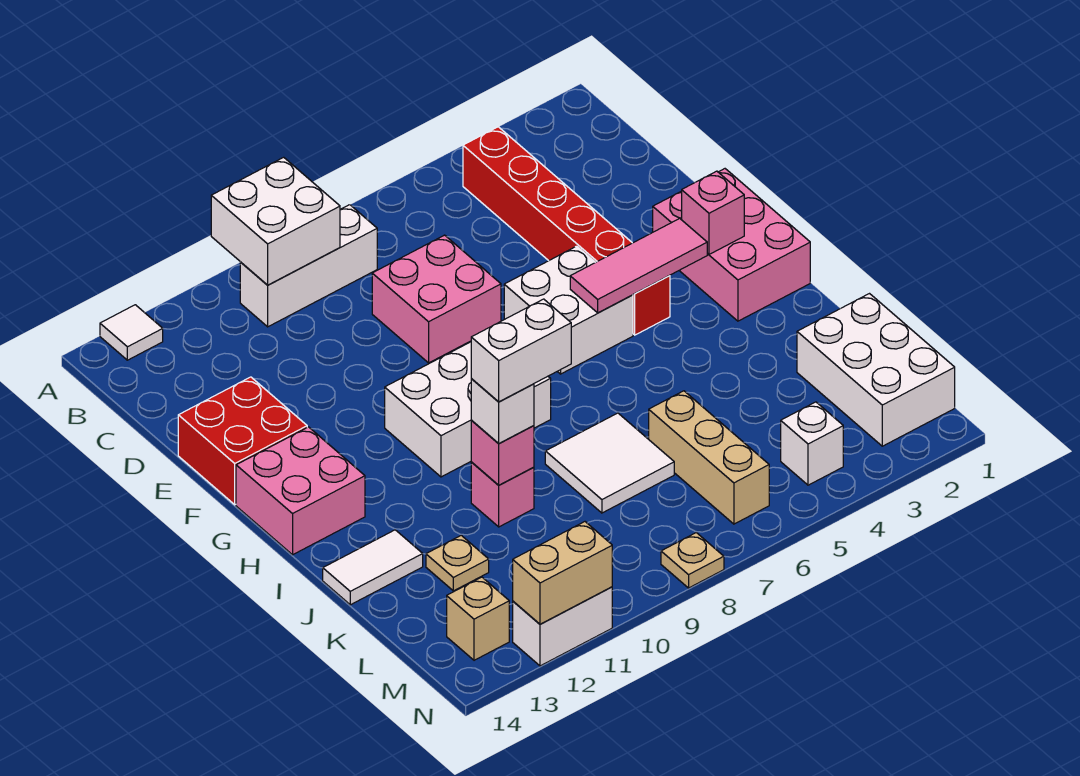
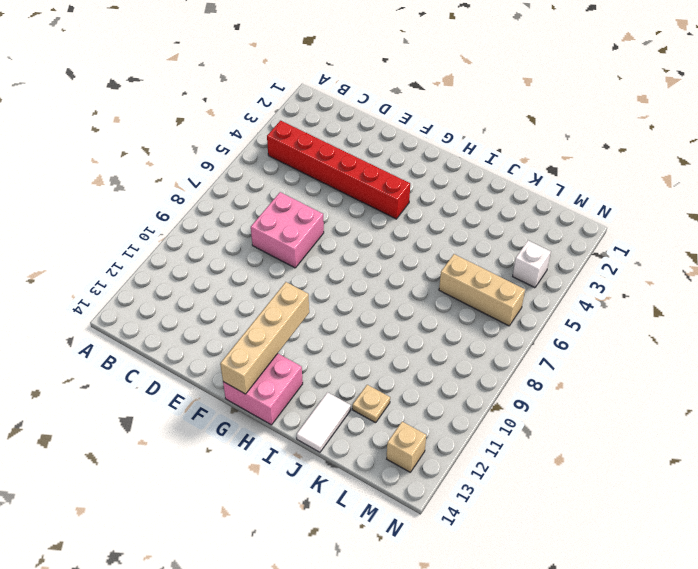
tan brick G11:G14 level 2 -> none
none -> white tile A13 level 1
none -> white brick B8:B10 level 1
none -> red brick E13:F14 level 1

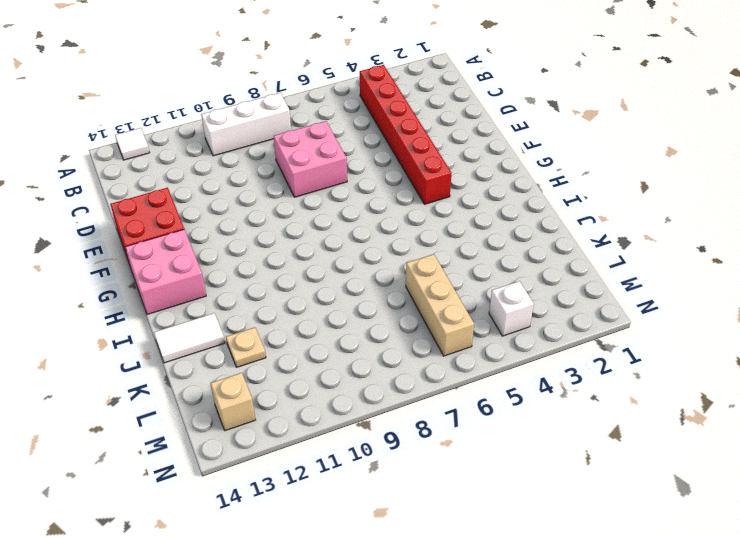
none -> pink brick F1:H2 level 1
none -> white brick F5:G6 level 1
none -> white brick G8:H10 level 1

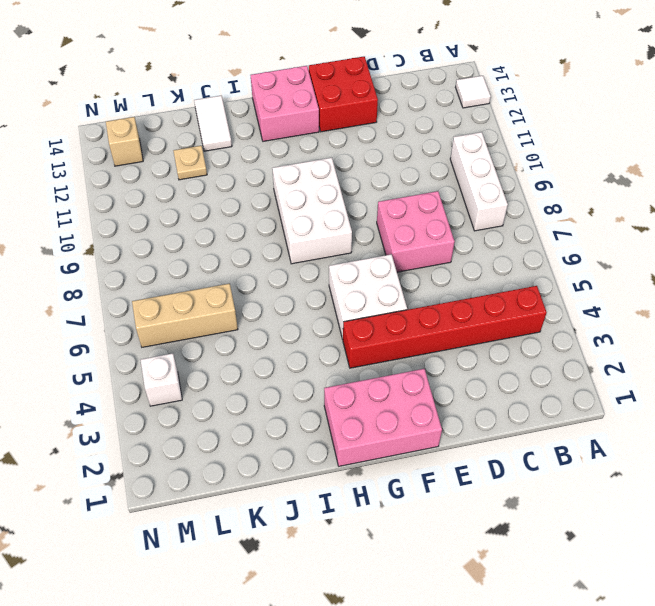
none -> white tile J7:K8 level 1
none -> pink brick J10 level 1
none -> white brick K1:M2 level 1

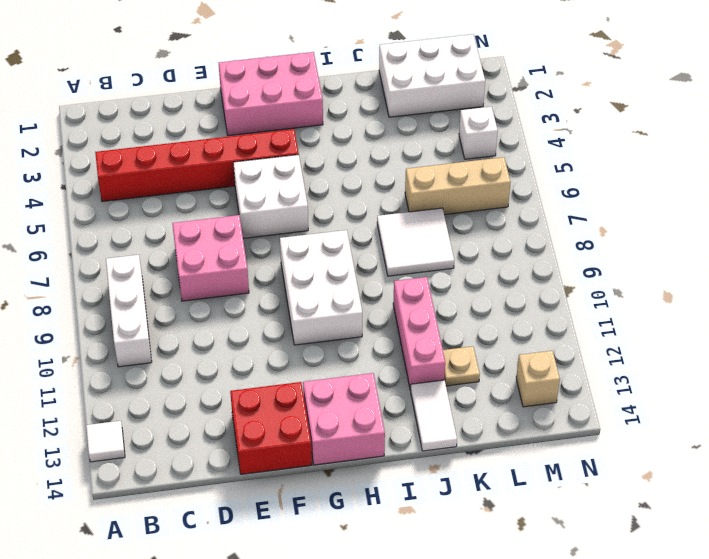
pink brick J10:J12 level 1 -> pink brick J10 level 1
none -> tan plate N8 level 1
none -> white brick N11:N12 level 1
none -> white brick A9:B10 level 2

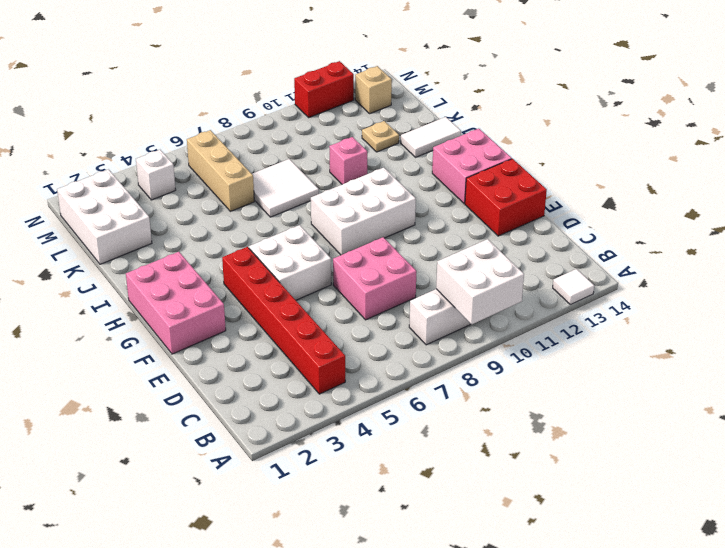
red brick N11:N12 level 1 -> white brick N11:N12 level 1
none -> tan plate N8 level 1
none -> pink brick G2 level 2
none -> pink tile G3:G5 level 2

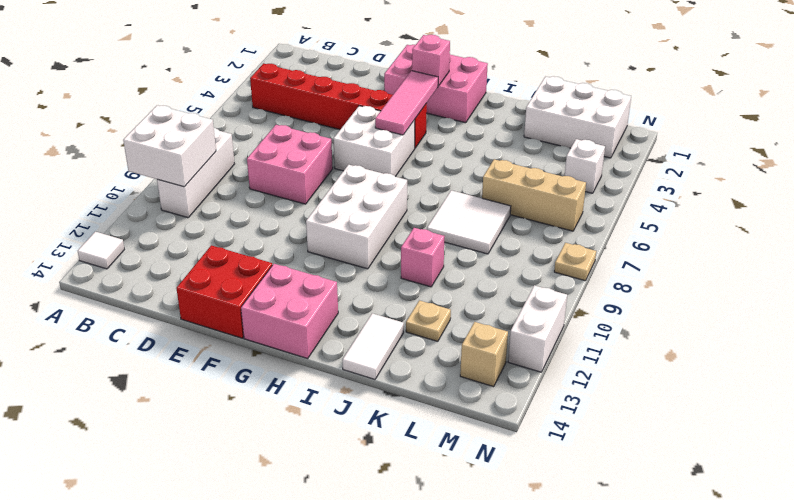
none -> pink brick J10 level 2
none -> tan brick N11:N12 level 2
none -> white brick J10 level 3

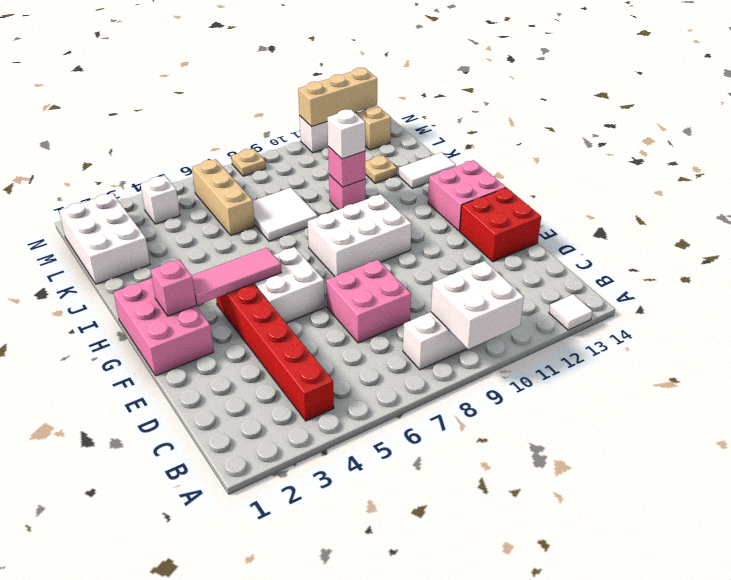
tan brick N11:N13 level 2 -> tan brick N11:N12 level 2
none -> white brick J9:J10 level 4

